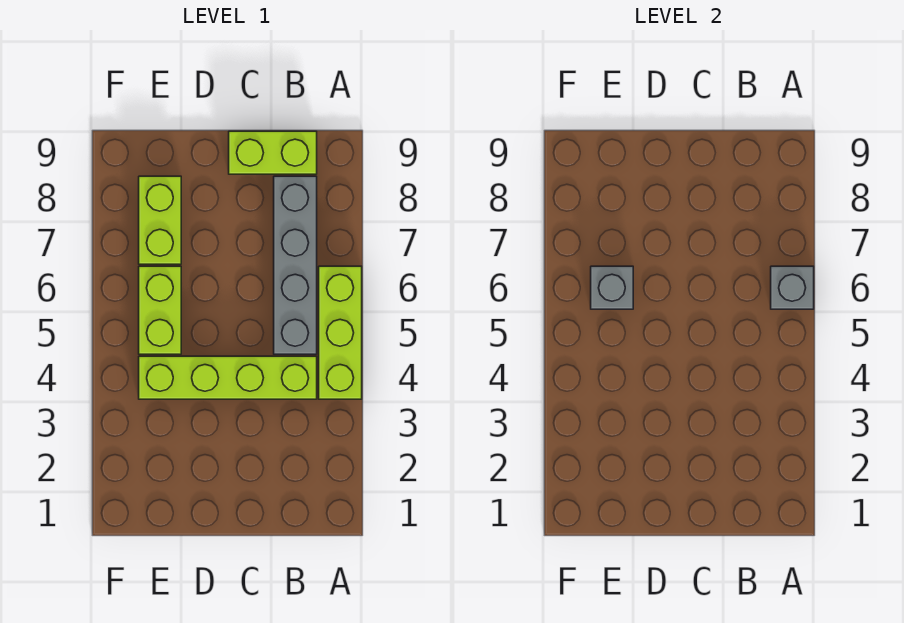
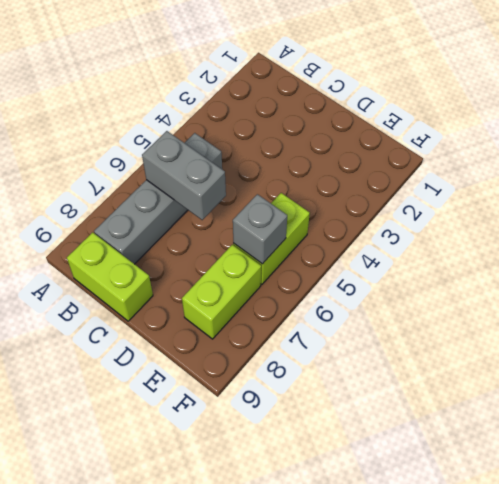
grey brick B6:C6 level 2 -> none
none -> lime brick A4:A6 level 1
none -> lime brick B4:E4 level 1

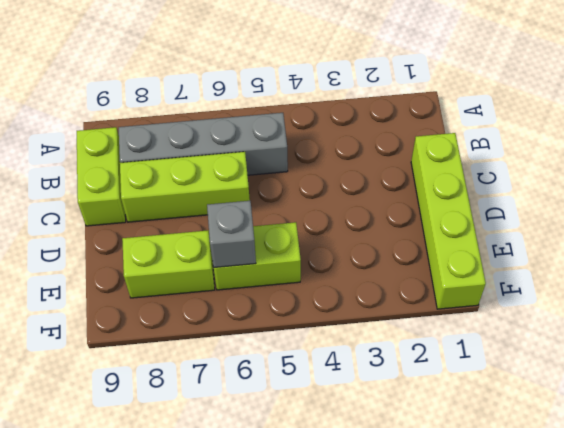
lime brick C1:F1 level 1 -> lime brick B4:E4 level 1
lime brick C6:C8 level 1 -> lime brick A4:A6 level 1
none -> grey brick A6 level 2

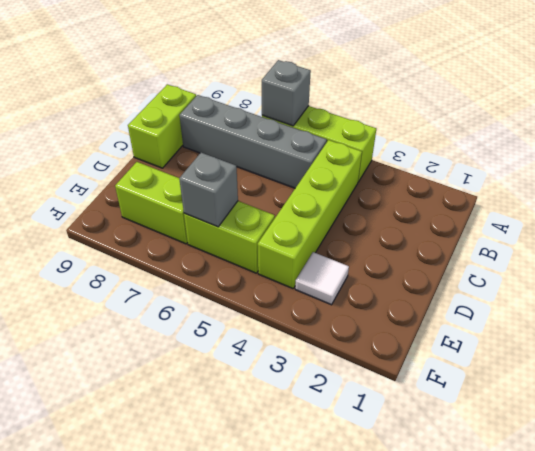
white tile E3 level 1 -> none

